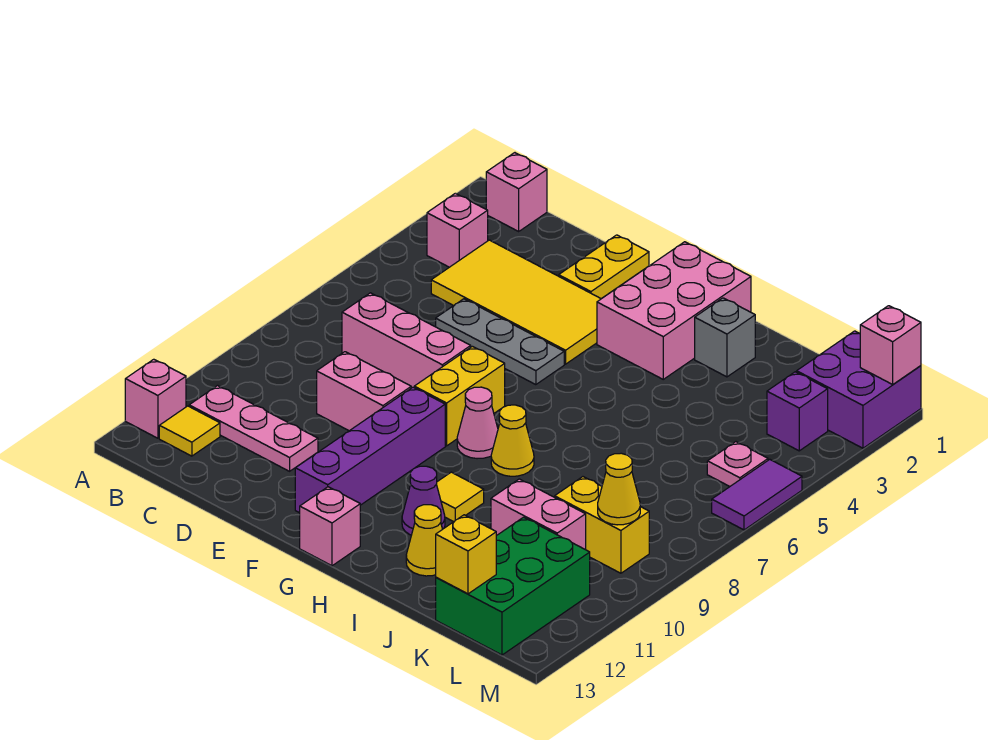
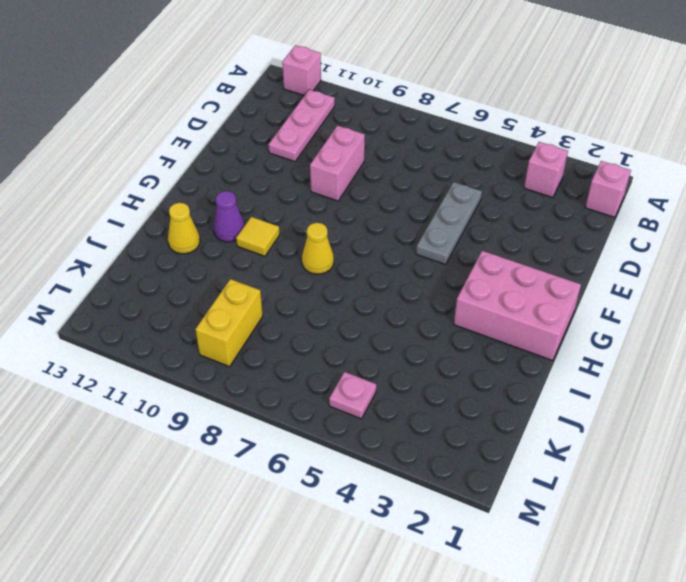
none -> yellow tile B12 level 1
none -> yellow tile C3:F4 level 1
none -> pink brick C7:E7 level 1
none -> yellow plate E1:E2 level 1

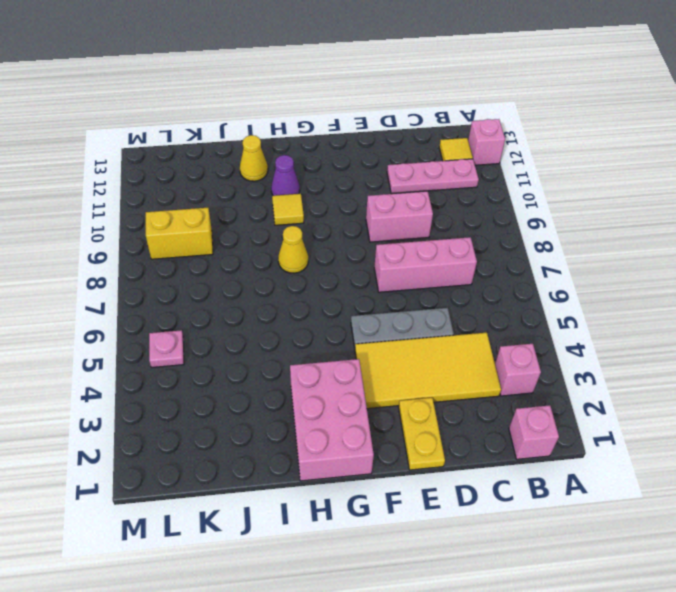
none -> yellow brick F7:F8 level 1
none -> purple brick F9:F12 level 1
none -> pink cone G8 level 1
none -> pink brick G13 level 1

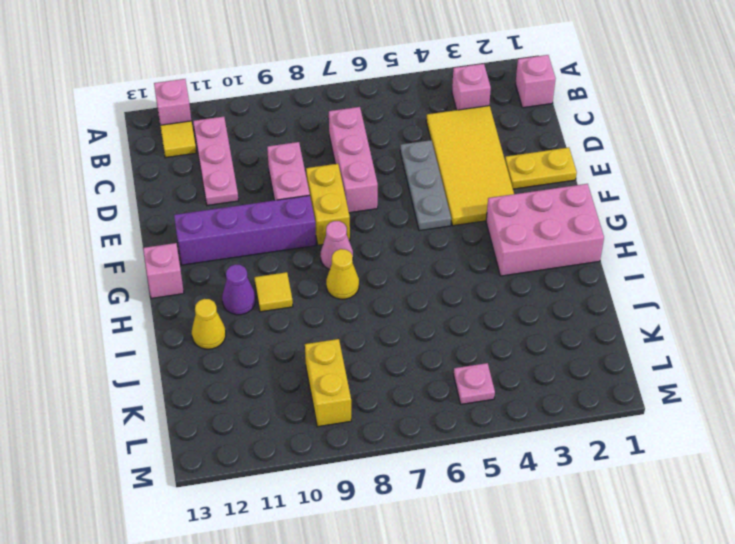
yellow brick E8:F8 level 1 -> yellow brick F7:F8 level 1
none -> grey brick I2 level 1
none -> pink brick J10:K10 level 1
none -> green brick K11:L13 level 1
none -> purple brick L1:M2 level 1

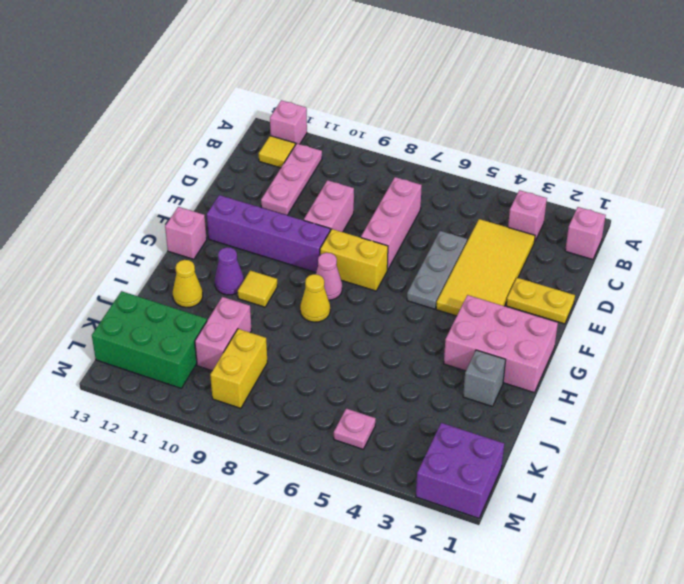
none -> purple brick L3 level 1
none -> purple tile M5:M6 level 1
none -> yellow brick K13 level 2
none -> yellow cone L9 level 2

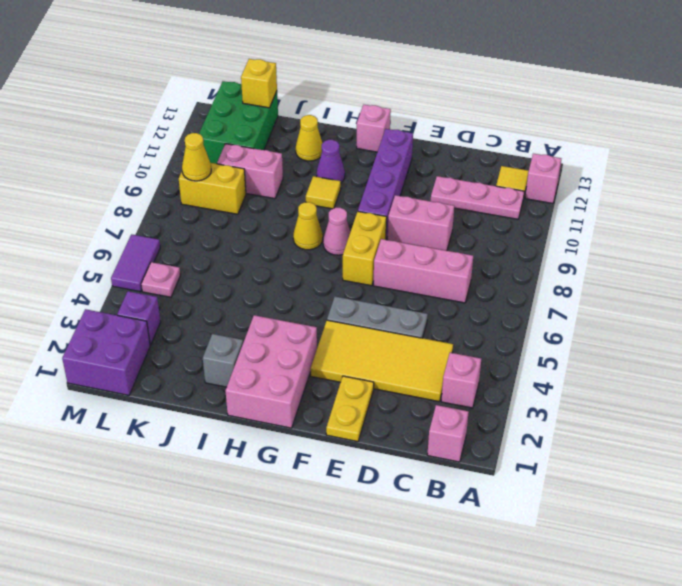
none -> pink brick M1 level 2

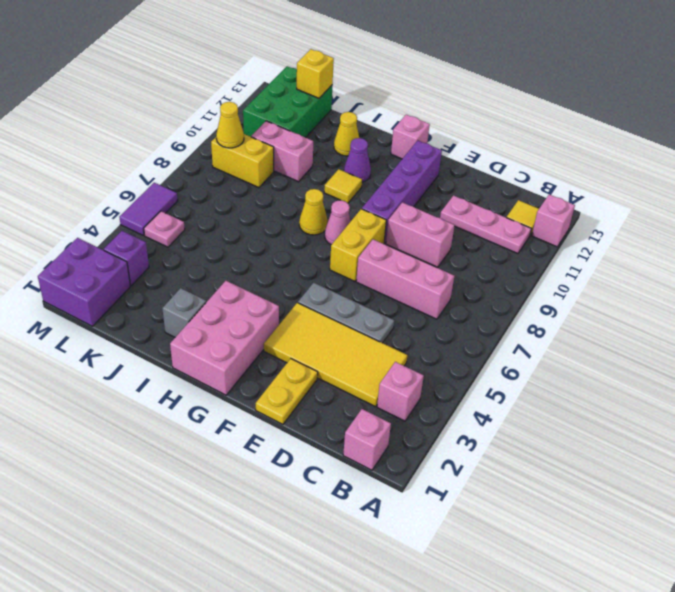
none -> pink brick M1 level 2

